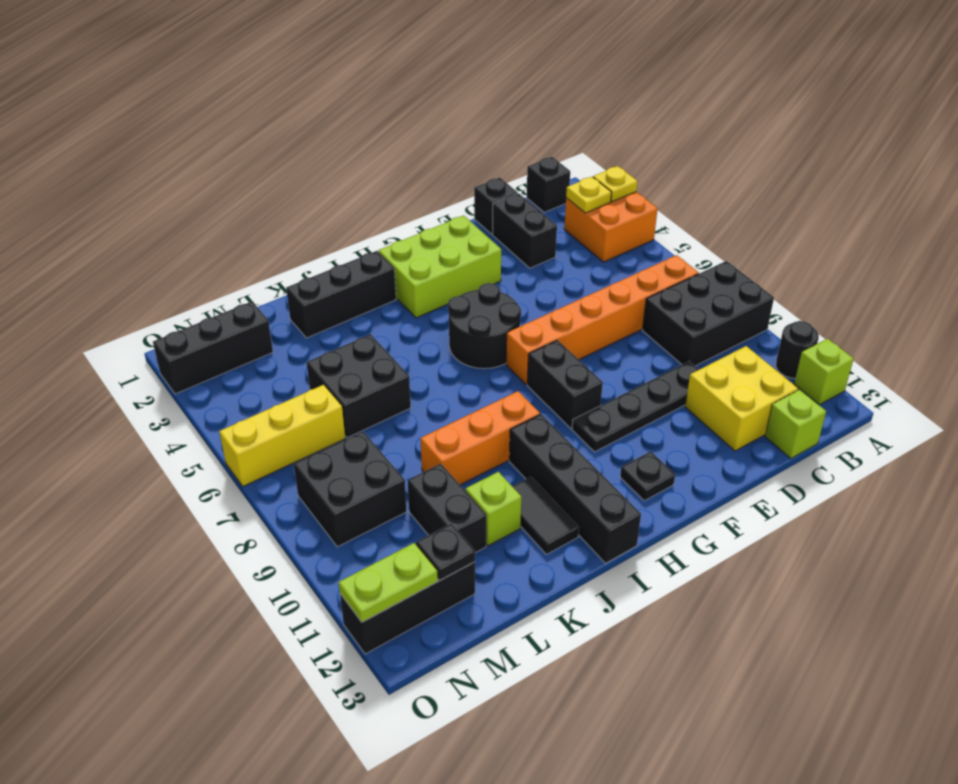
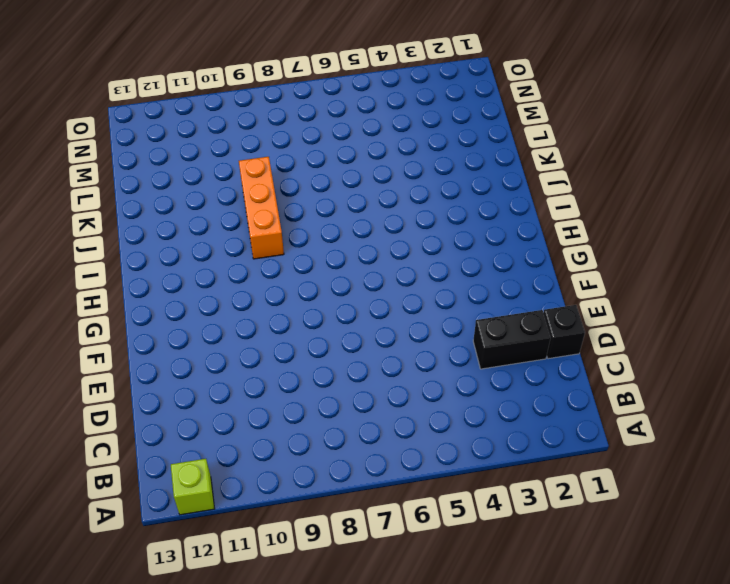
none -> orange brick A3:B4 level 1
none -> black brick A8:C9 level 1
none -> black round brick A11 level 1
none -> black brick B1 level 1

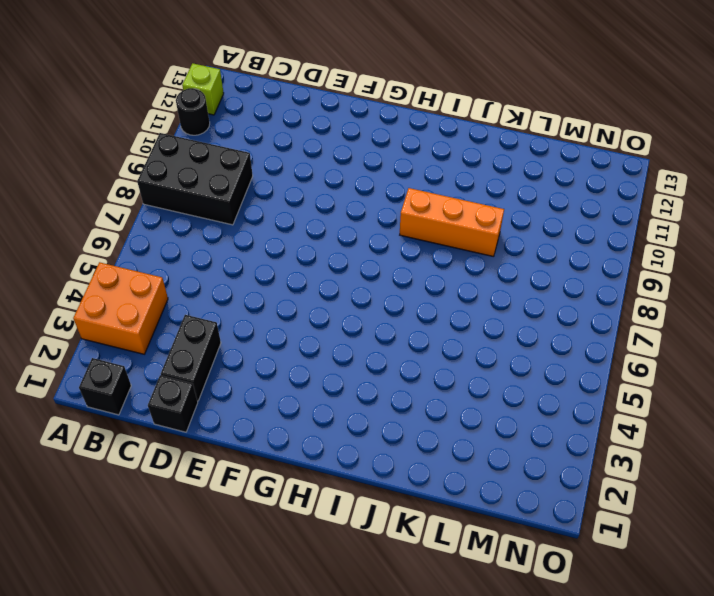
none -> orange brick B7:G7 level 1
none -> yellow brick C11:D12 level 1
none -> lime brick C13 level 1
none -> black plate D10:G10 level 1

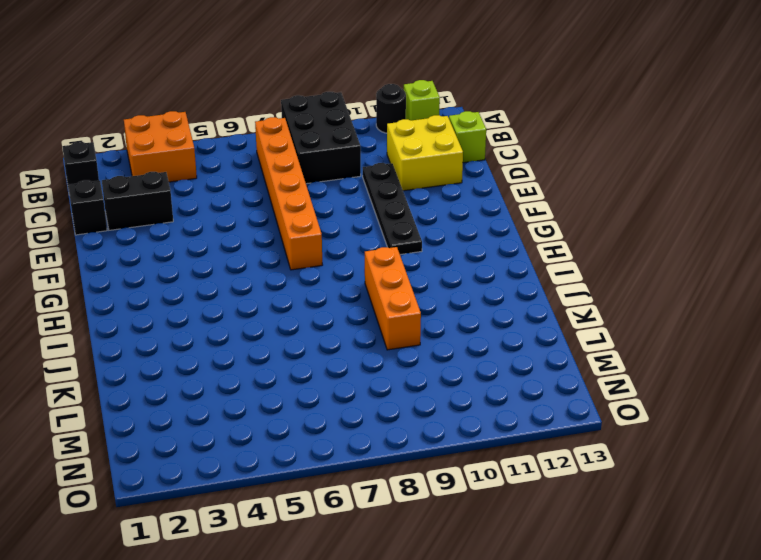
none -> lime brick F2:H3 level 1
none -> black round brick G5:H6 level 1
none -> black brick G8:G9 level 1
none -> black plate G12 level 1

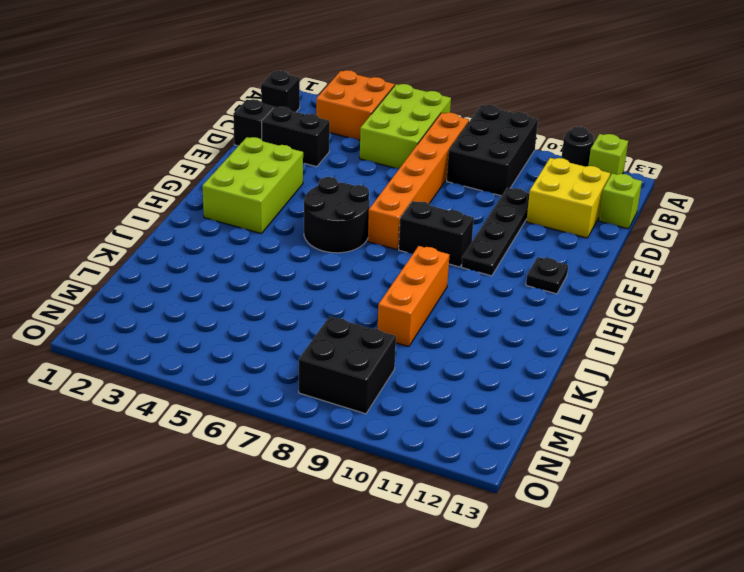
lime brick A5:C6 level 1 -> none
none -> black brick I2:K2 level 1
none -> black brick I10:I13 level 1
none -> black tile J11:J12 level 1
none -> black brick K5:L6 level 1

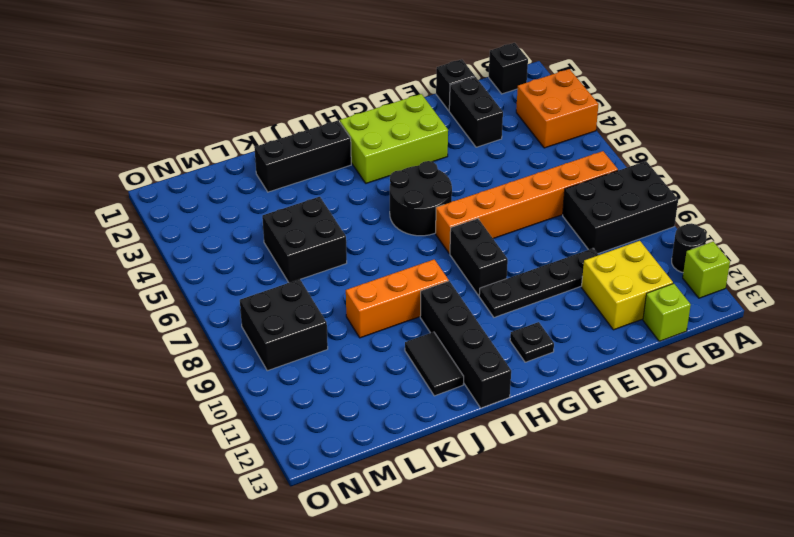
none -> lime brick K11 level 1
none -> black brick L10:L11 level 1
none -> black brick M2:O2 level 1
none -> yellow brick M6:O6 level 1

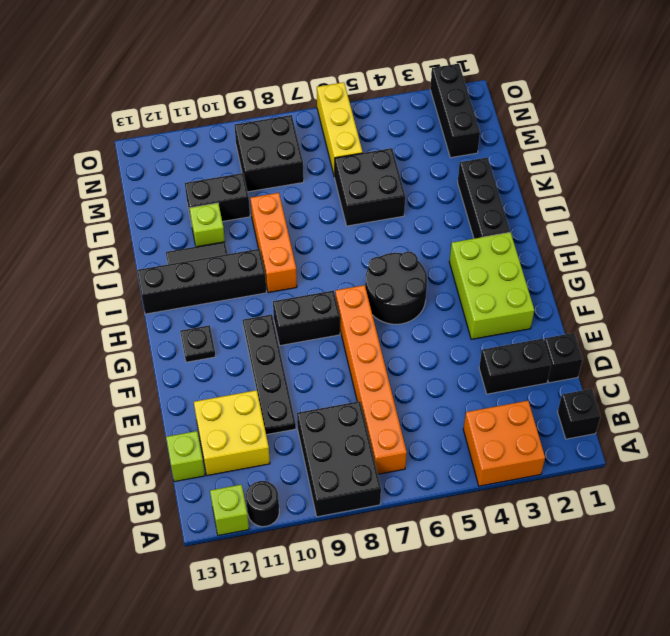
none -> black brick M12:O12 level 1
none -> yellow plate A3 level 2
none -> yellow plate B3 level 2
none -> black plate M12 level 2

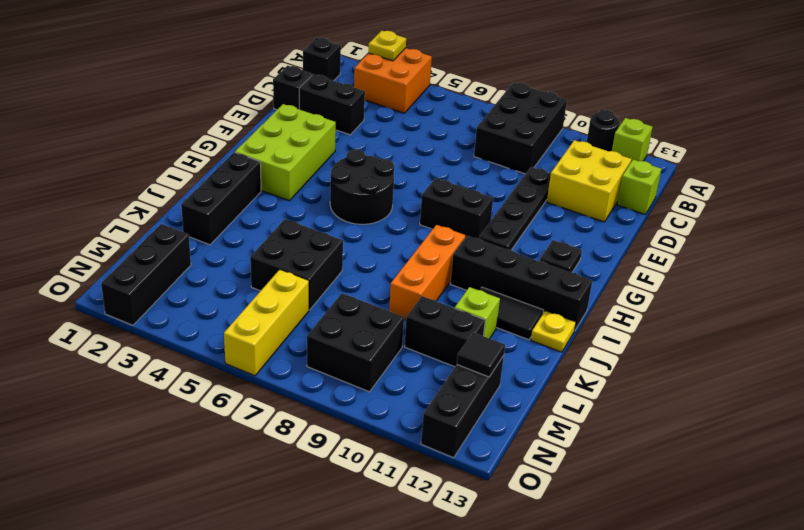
yellow plate J13 level 1 -> yellow plate B3 level 2
black tile M12 level 2 -> black plate M12 level 2
none -> orange brick B7:G7 level 1
none -> lime plate N12:O12 level 2

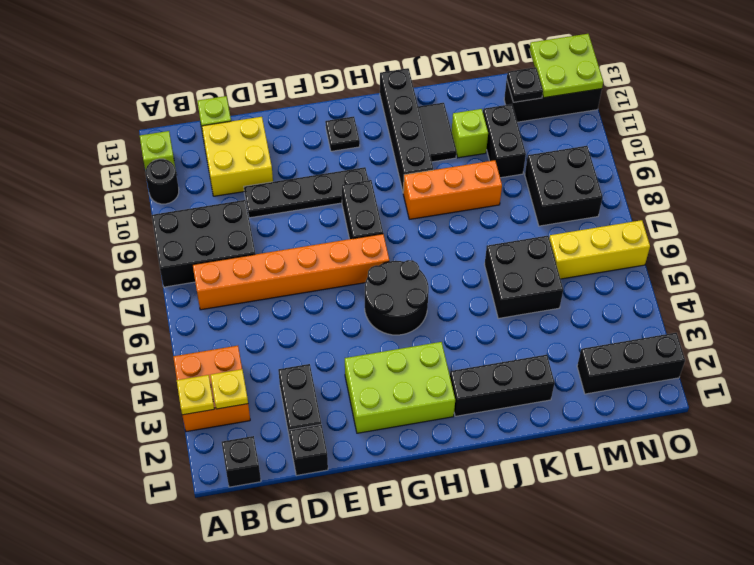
lime plate N12:O13 level 2 -> lime plate N12:O12 level 2

